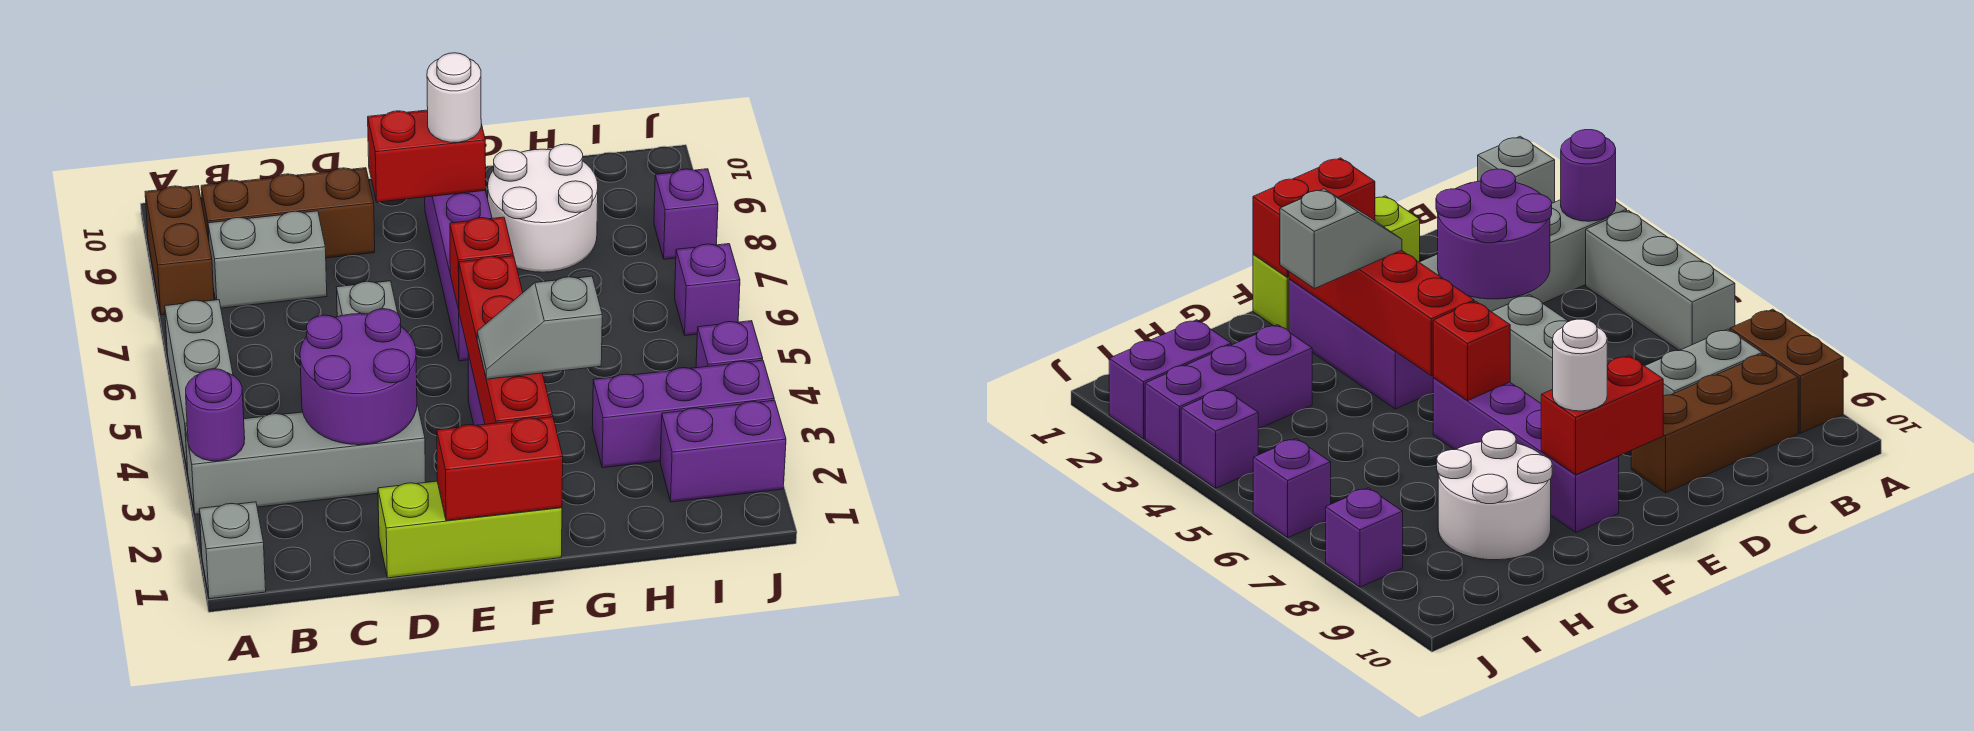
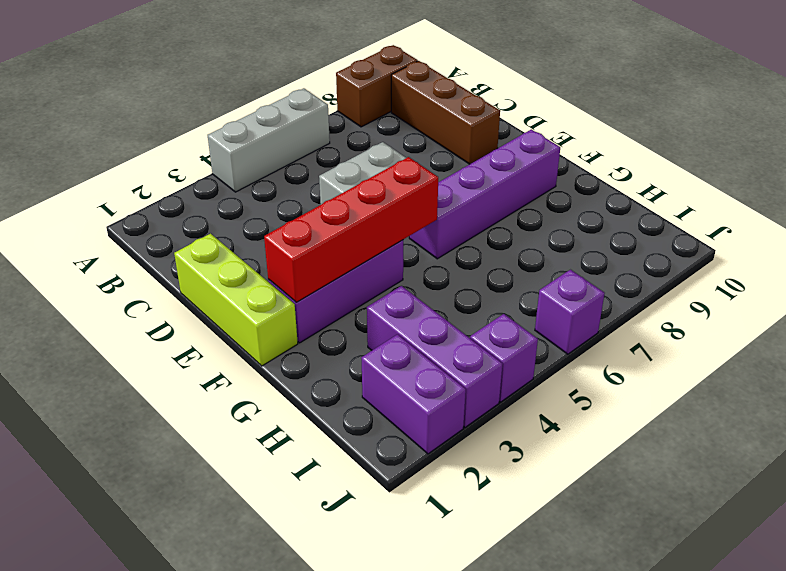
none -> grey brick A1 level 1
none -> grey brick A3:D3 level 1
none -> grey brick B8:C8 level 1

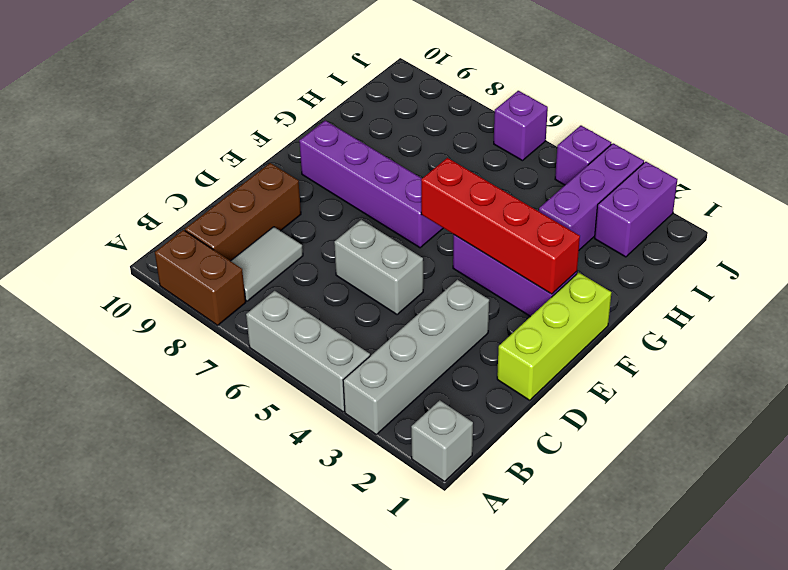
grey tile B8:C8 level 1 -> grey brick B8:C8 level 1
none -> white round brick G8:H9 level 1
none -> purple brick J8 level 1
none -> purple round brick A3 level 2

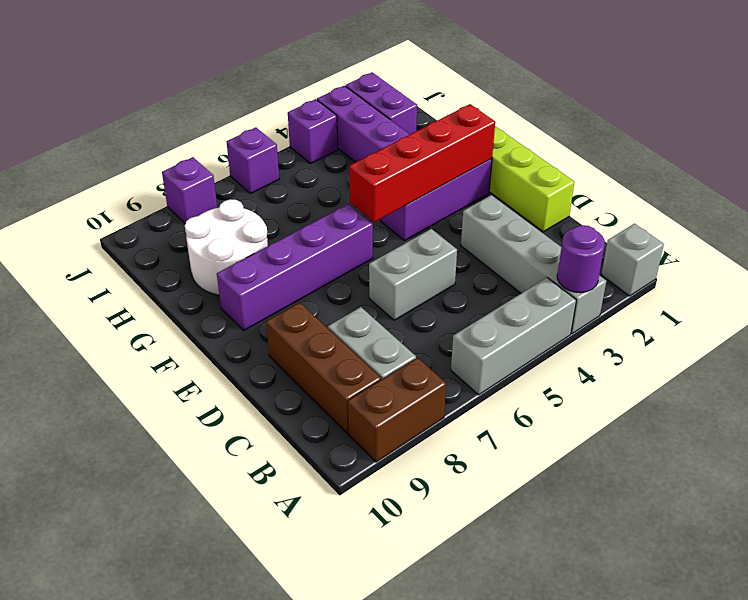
none -> purple round brick C3:D4 level 2
none -> red brick E1:F1 level 2
none -> red brick E9:F9 level 2

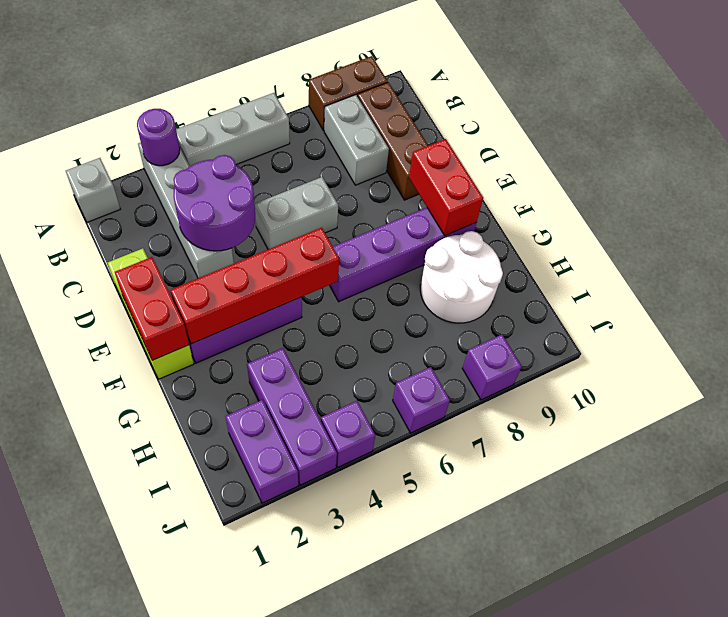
none -> red brick F6 level 2
none -> grey slope F3:G3 level 3 top G
none -> white round brick F9 level 3

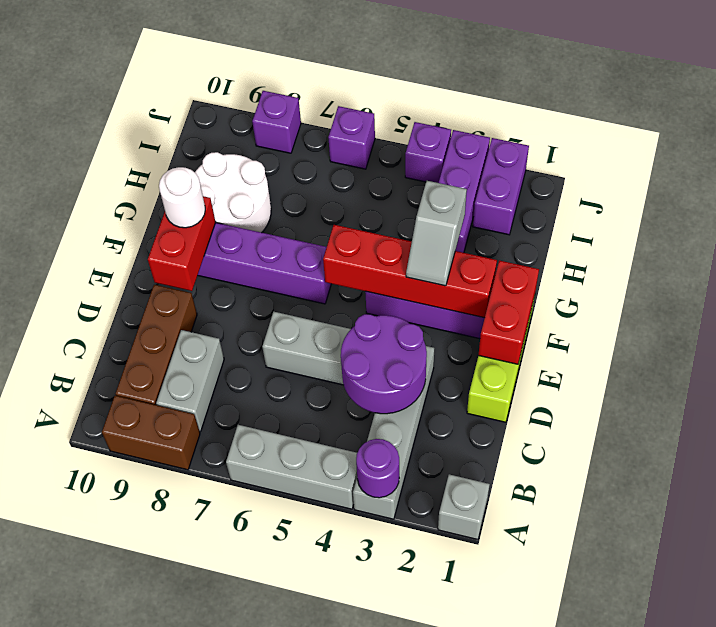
none -> red brick F6 level 2

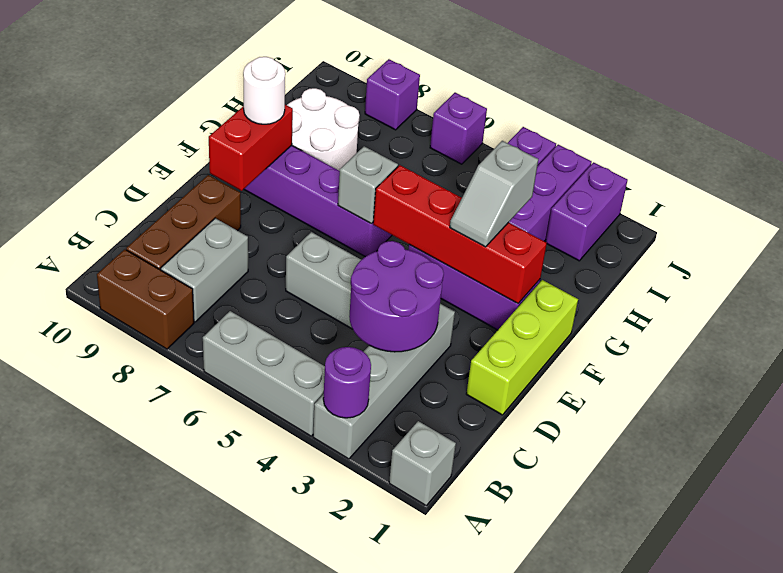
grey brick F6 level 2 -> red brick F6 level 2
none -> red brick E1:F1 level 2

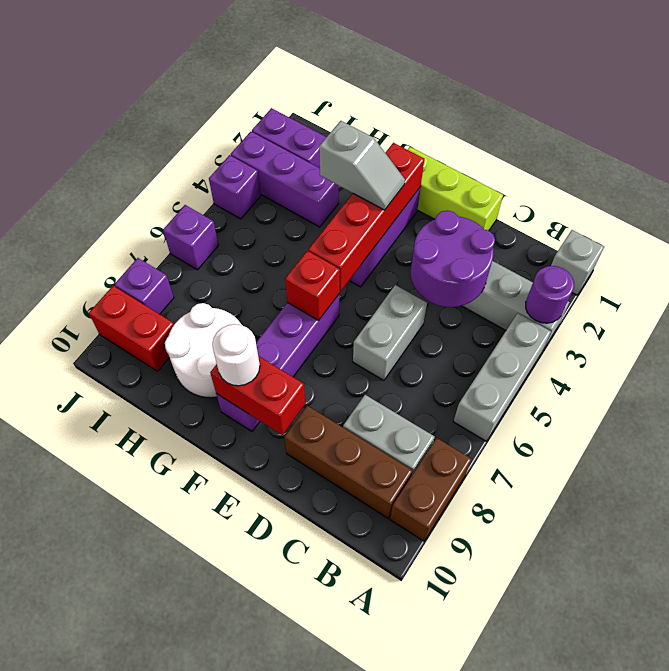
red brick I9:J9 level 1 -> red brick E1:F1 level 2

